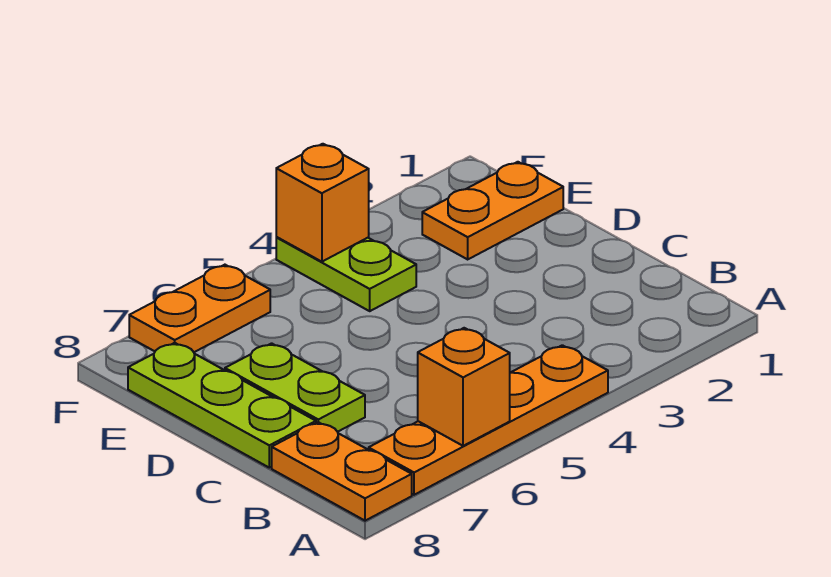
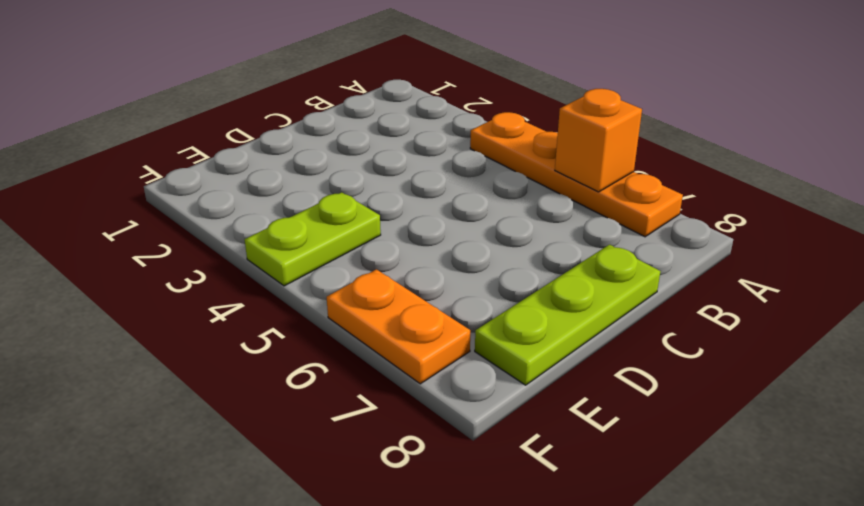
none -> orange plate A8:B8 level 1
none -> lime plate C7:D7 level 1

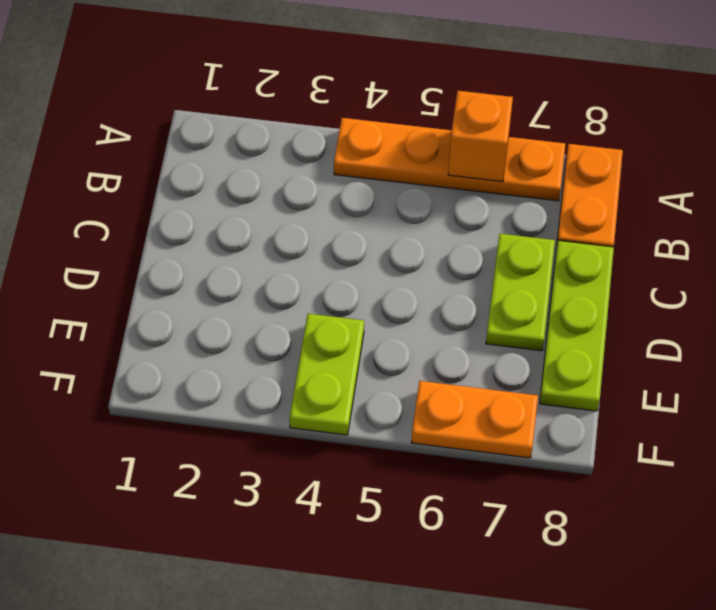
none -> orange plate E1:E2 level 1
none -> orange brick F4 level 2

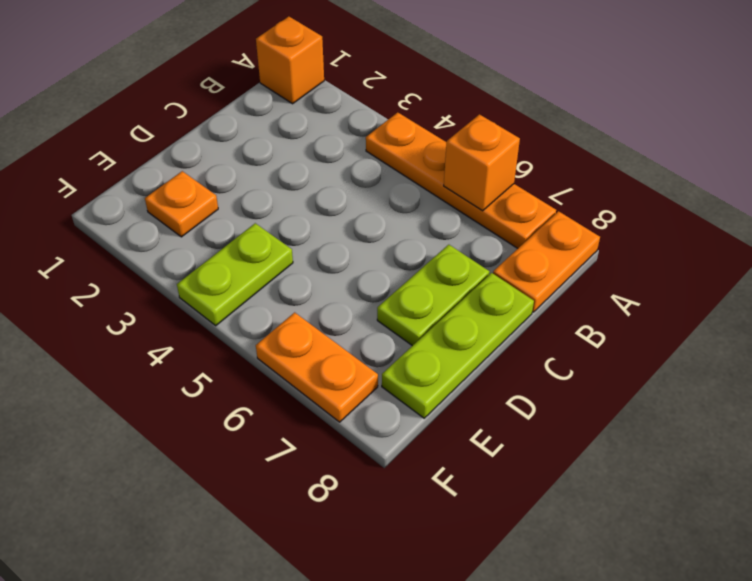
orange brick A1 level 1 -> orange brick F4 level 2
orange plate E2 level 1 -> orange plate E1:E2 level 1

